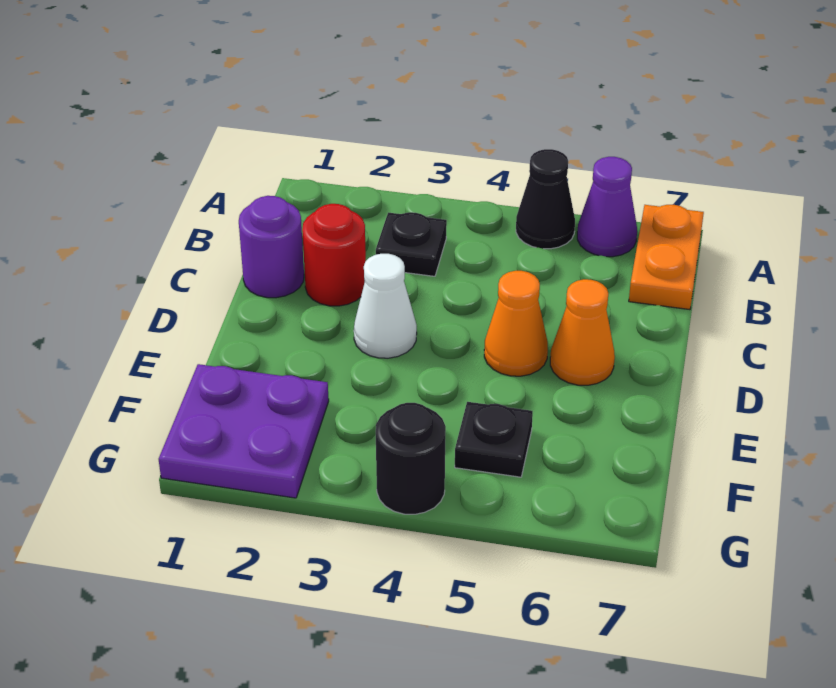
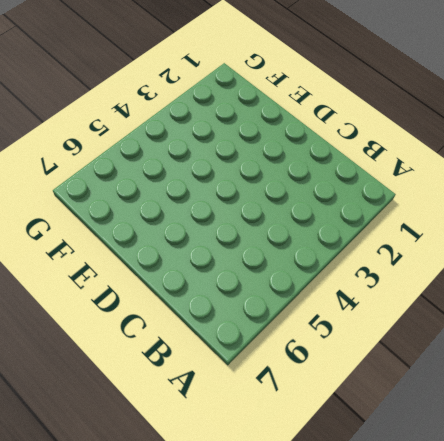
none -> black cone A5 level 1
none -> purple cone A6 level 1
none -> orange plate A7:B7 level 1

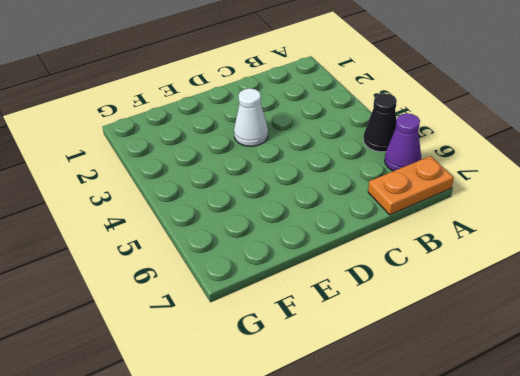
none -> black plate B3 level 1
none -> purple round brick C1 level 1
none -> red round brick C2 level 1

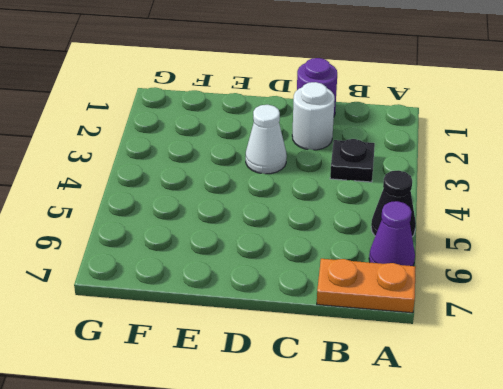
white round brick C2 level 1 -> red round brick C2 level 1
none -> orange cone D5 level 1
none -> orange cone D6 level 1
none -> purple plate F1:G2 level 1

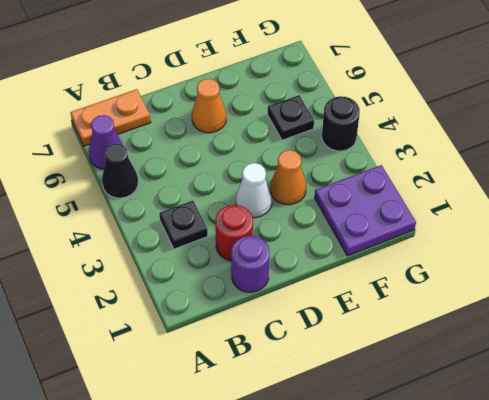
orange cone E3 level 1 -> orange cone D5 level 1

